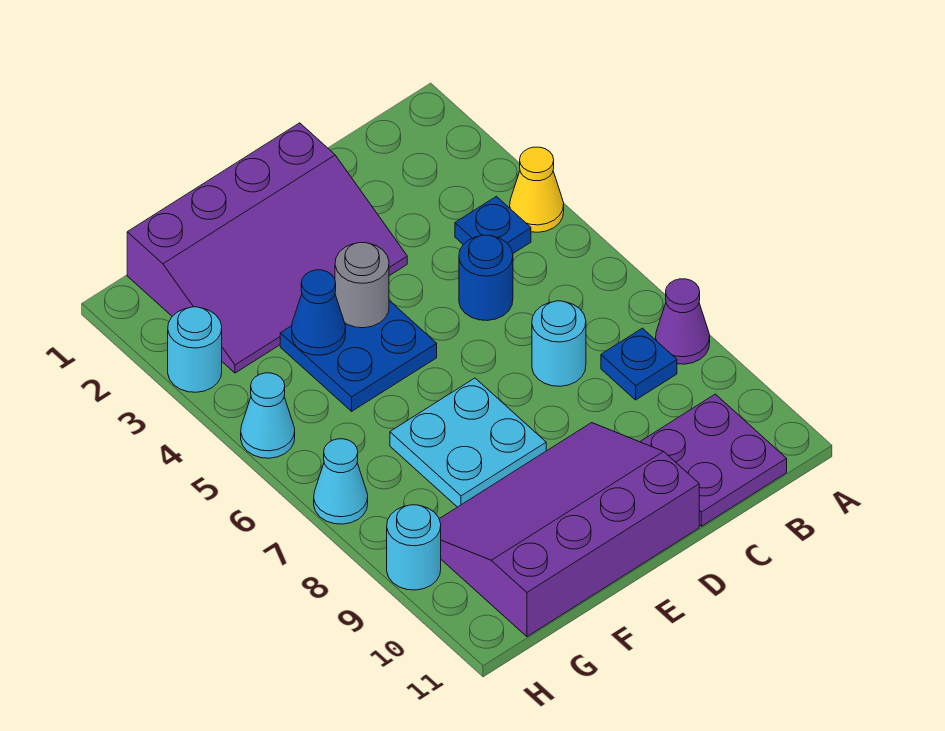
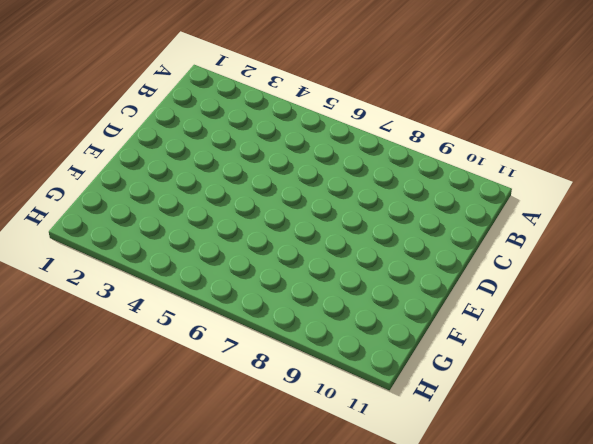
none -> yellow cone A4 level 1
none -> purple cone A8 level 1
none -> blue plate B4 level 1

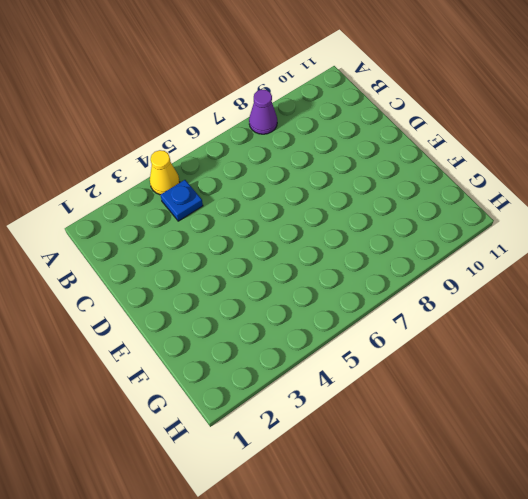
none -> blue plate B8 level 1
none -> purple plate B10:C11 level 1
none -> blue round brick C5 level 1

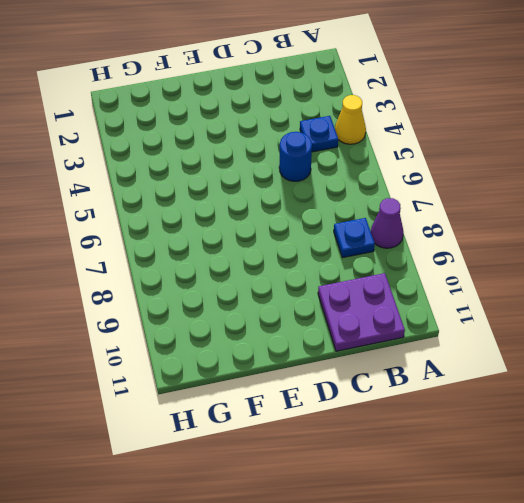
none -> cyan round brick C7 level 1
none -> purple slope D1:G3 level 1 top 1
none -> purple slope D9:G11 level 1 top 11

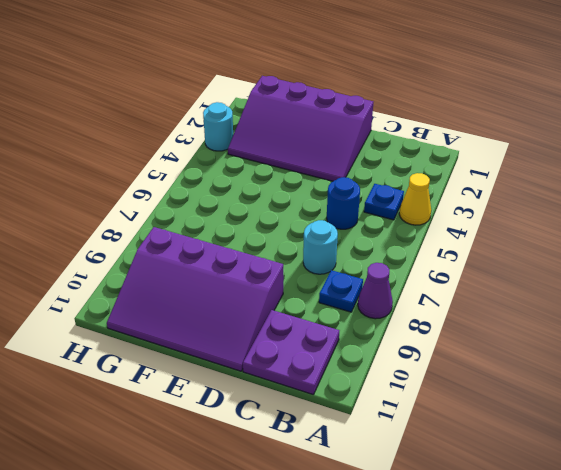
purple slope D9:G11 level 1 top 9 -> purple slope D9:G11 level 1 top 11
none -> blue plate E4:F5 level 1
none -> cyan plate E7:F8 level 1
none -> cyan cone H5 level 1

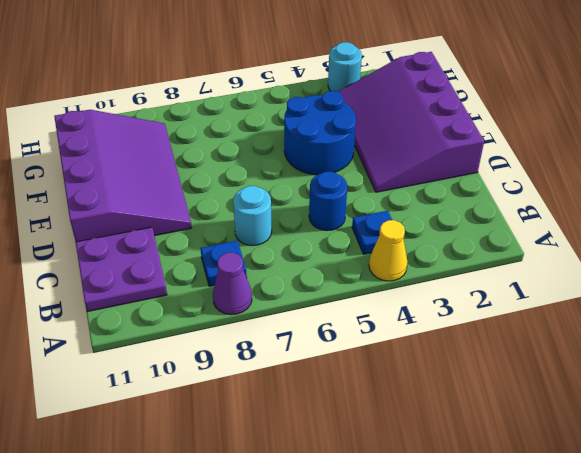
blue round brick E4:F5 level 1 -> blue plate E4:F5 level 1
none -> cyan plate E7:F8 level 1
none -> cyan cone H5 level 1
none -> cyan cone H7 level 1

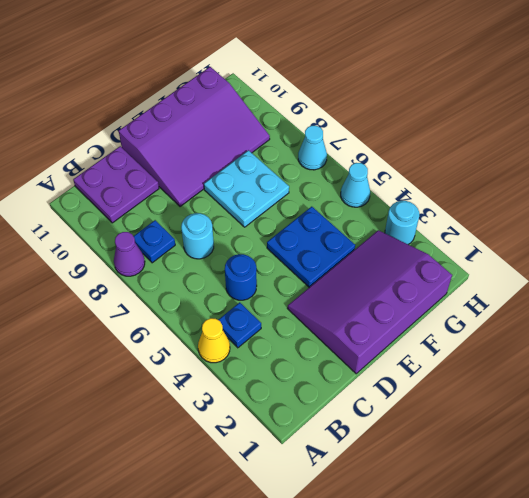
none -> cyan round brick H9 level 1
none -> grey round brick E4 level 2
none -> blue cone F4 level 2

